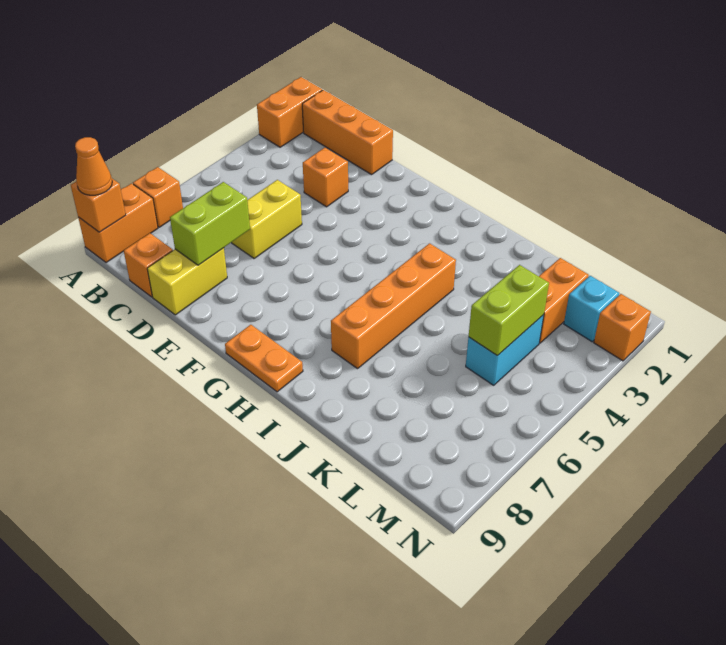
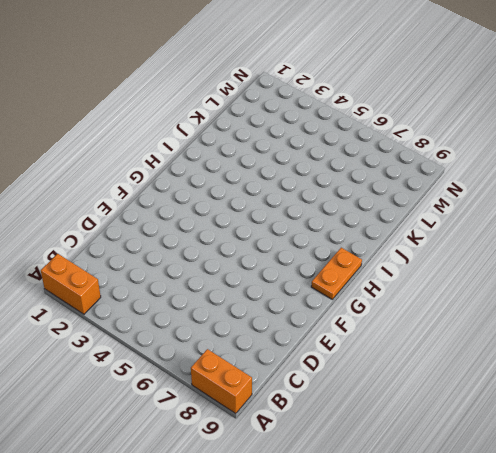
none -> orange brick A7 level 1
none -> orange brick B1:D1 level 1
none -> orange brick C9 level 1

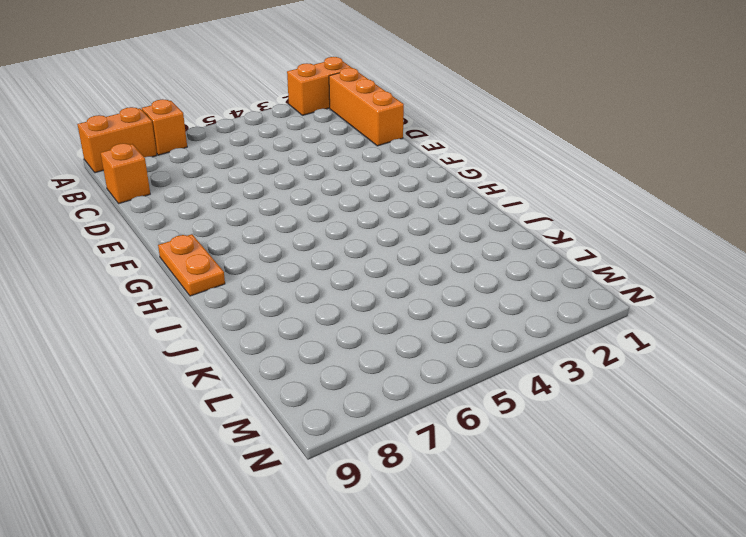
none -> orange brick D3 level 1
none -> yellow brick D5:D6 level 1
none -> yellow brick D8:D9 level 1

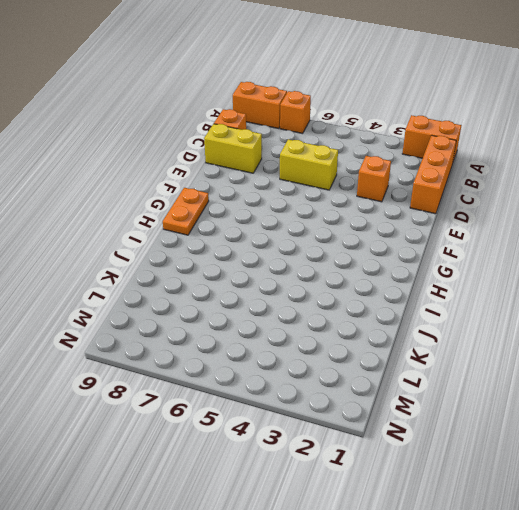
none -> orange brick I4:I7 level 1
none -> orange brick L2:L3 level 1
none -> cyan brick L4:L5 level 1

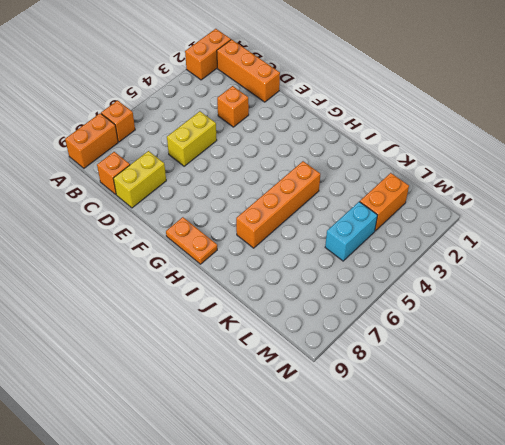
none -> cyan brick M2 level 1
none -> orange brick N2 level 1
none -> orange brick A9 level 2

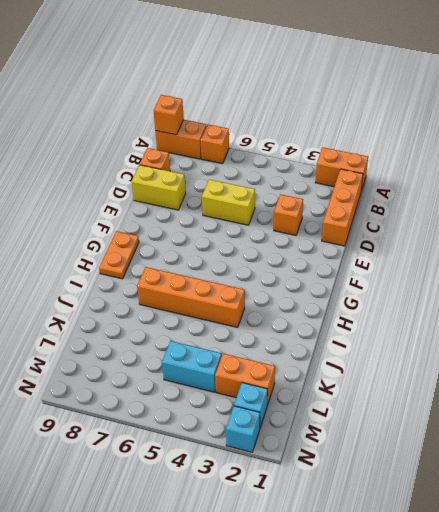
cyan brick N2 level 1 -> orange brick N2 level 1
none -> lime brick D7:D8 level 2
none -> lime brick L4:L5 level 2
none -> orange cone A9 level 3

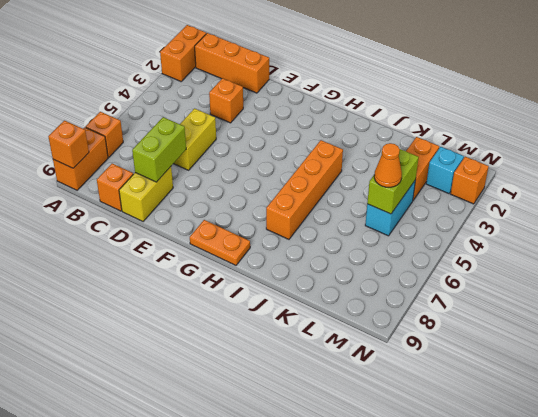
orange cone L5 level 3 -> orange cone A9 level 3

